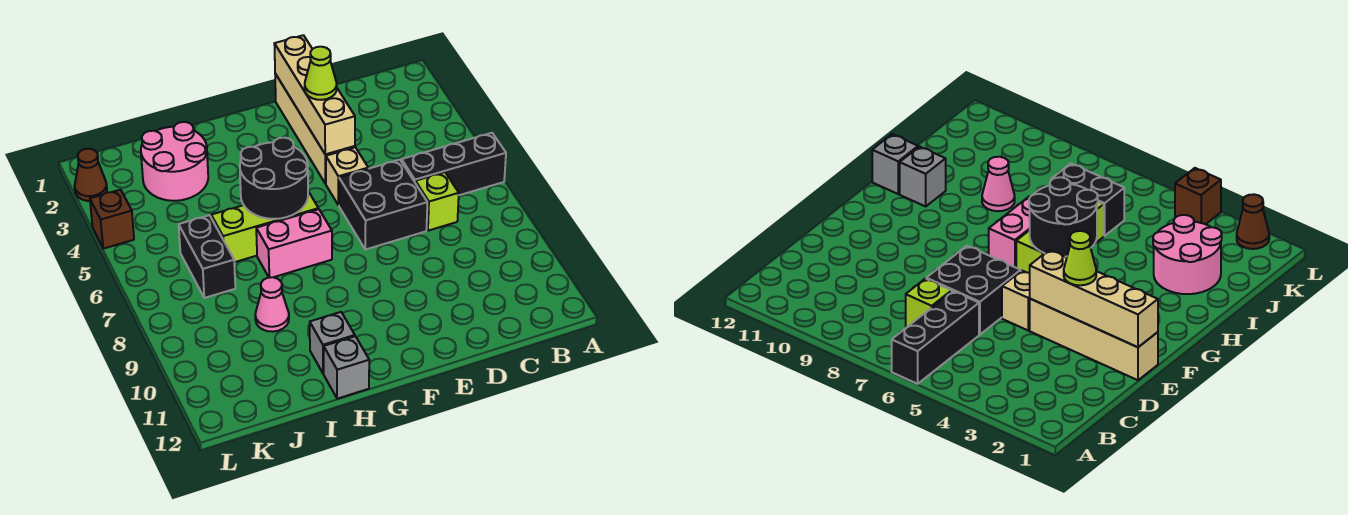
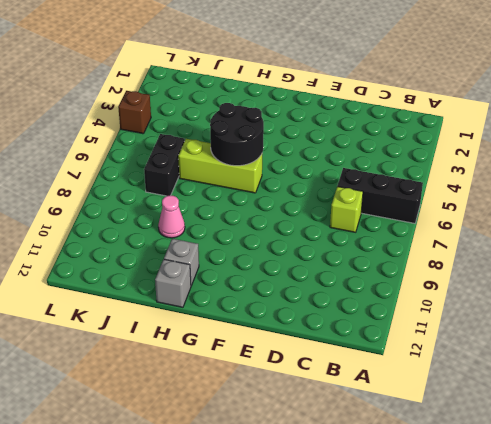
none -> black brick D6:E7 level 1
none -> tan brick E1:E4 level 1
none -> tan brick E5 level 1

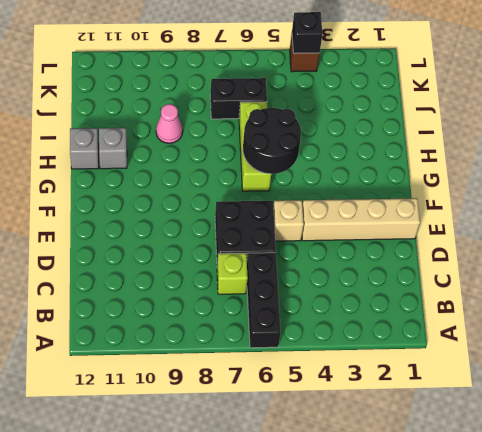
black brick L4 level 2 -> none
none -> pink brick G7:H7 level 1
none -> pink round brick I2:J3 level 1
none -> brown cone L2 level 1

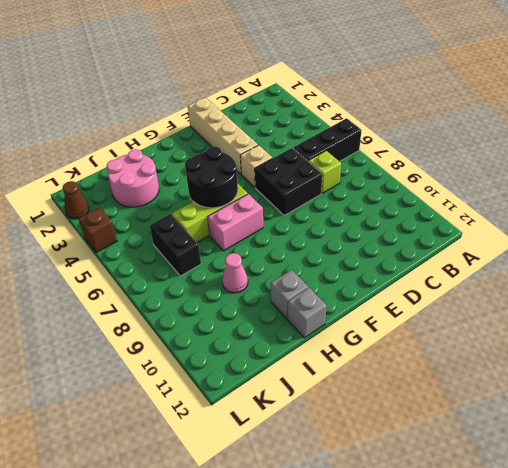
none -> tan brick E1:E4 level 2
none -> lime cone E3 level 3

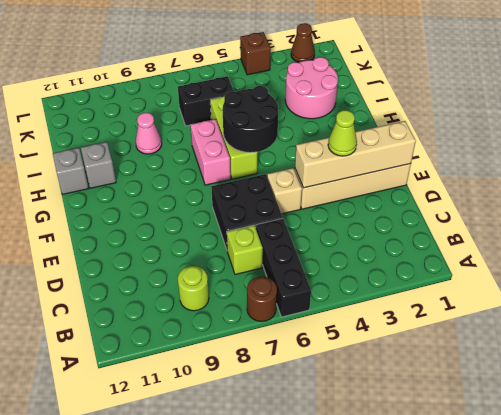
brown round brick A7 level 1 -> none
lime round brick B9 level 1 -> none

